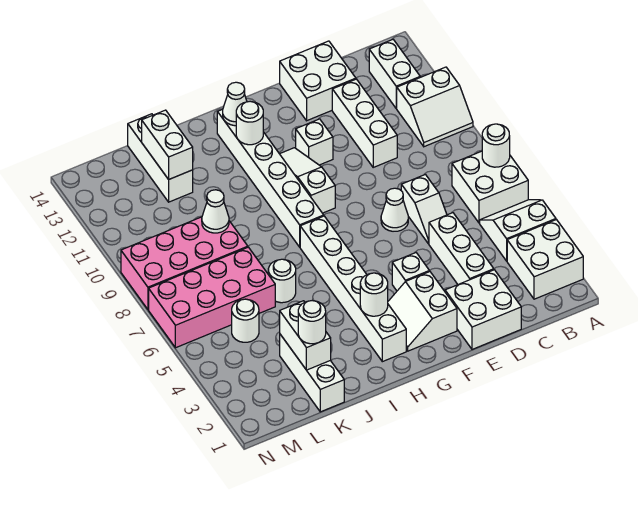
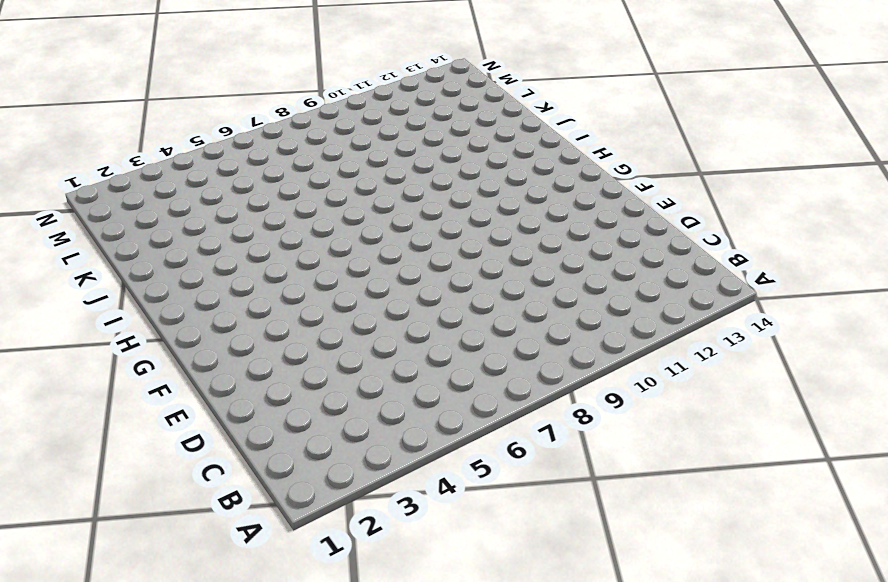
none -> white brick A2:B3 level 1
none -> white slope A4:B5 level 1 top 4
none -> white brick A6:B7 level 1
none -> white slope A10:B11 level 1 top 11

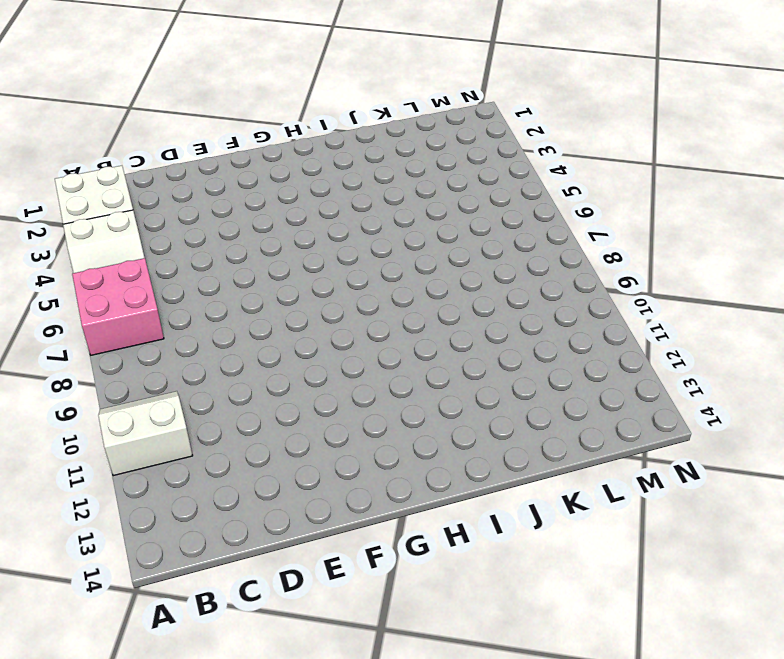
pink brick A6:B7 level 1 -> white brick A6:B7 level 1
none -> white brick B12:B13 level 1
none -> white brick D1:E2 level 1
none -> white brick D3:D5 level 1
none -> white slope D6:D7 level 1 top 7

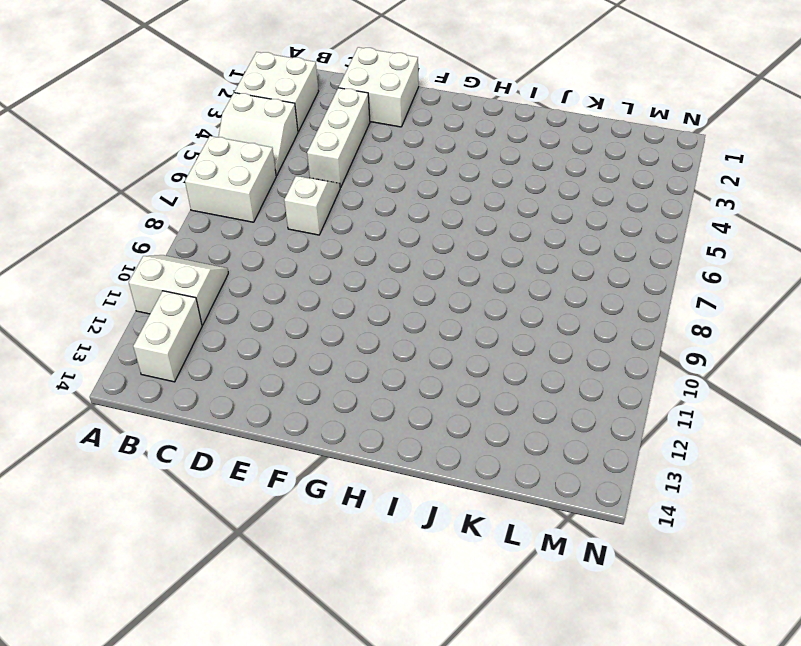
none -> white brick D10:D12 level 1
none -> white brick D13:E14 level 1
none -> white cone E7 level 1
none -> white slope F2:G3 level 1 top F

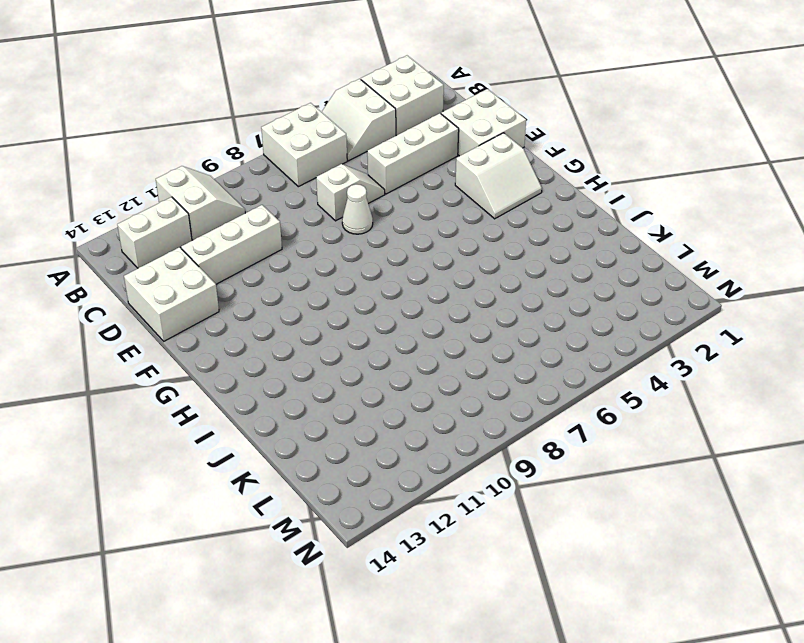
none -> white brick F4 level 1
none -> white brick F11 level 1
none -> white slope G9:G11 level 1 top 9
none -> white brick H2:H7 level 1

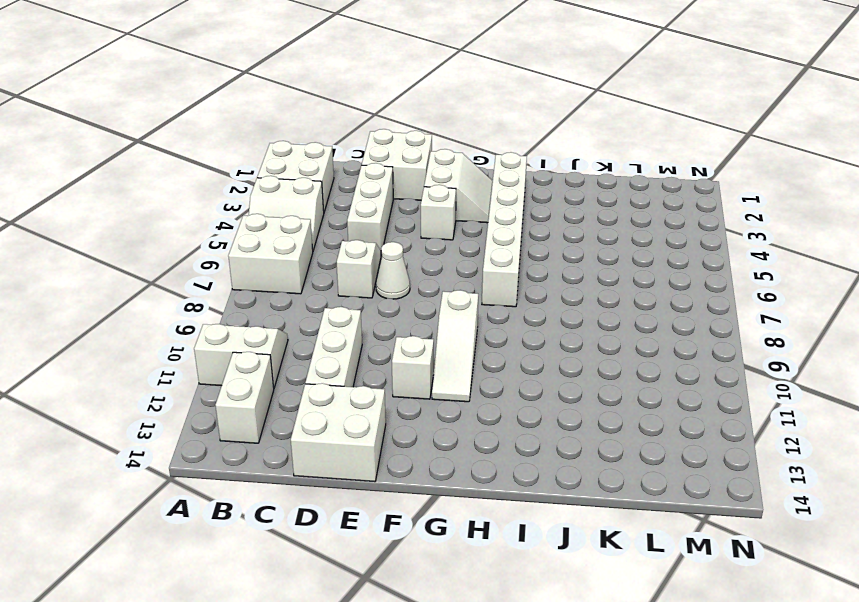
none -> white brick H8:H13 level 1
none -> white round brick J6 level 1
none -> white brick K1:K3 level 1
none -> pink brick K6:N7 level 1

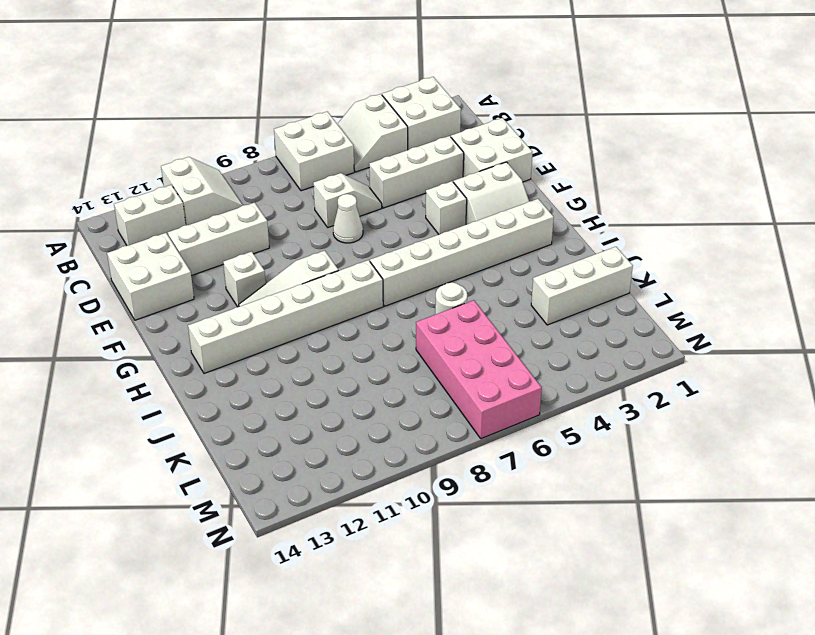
none -> pink brick K8:N9 level 1
none -> white brick K12:K14 level 1
none -> white round brick L5 level 1
none -> white round brick A7 level 2

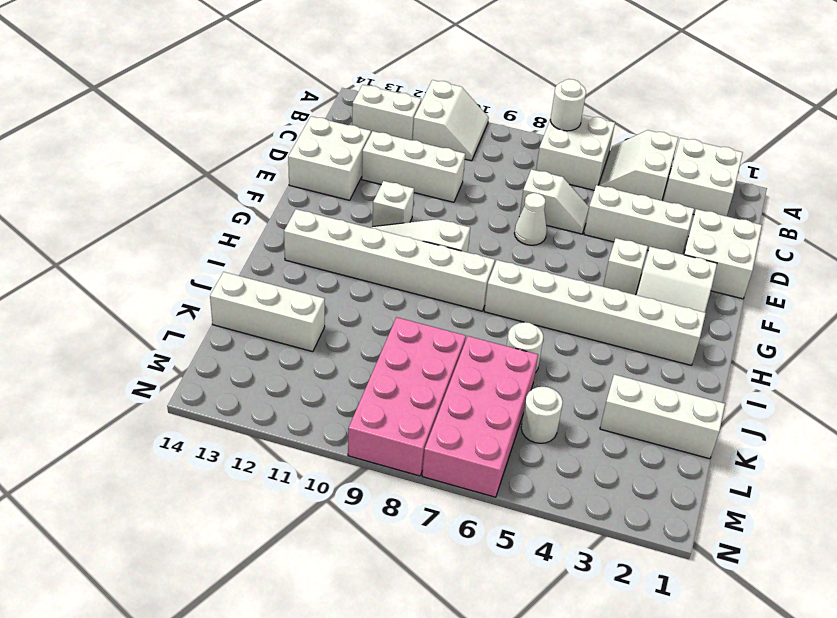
none -> white round brick H3 level 2
none -> white round brick H12 level 2
none -> white cone H13 level 2
none -> white brick K2:K3 level 2

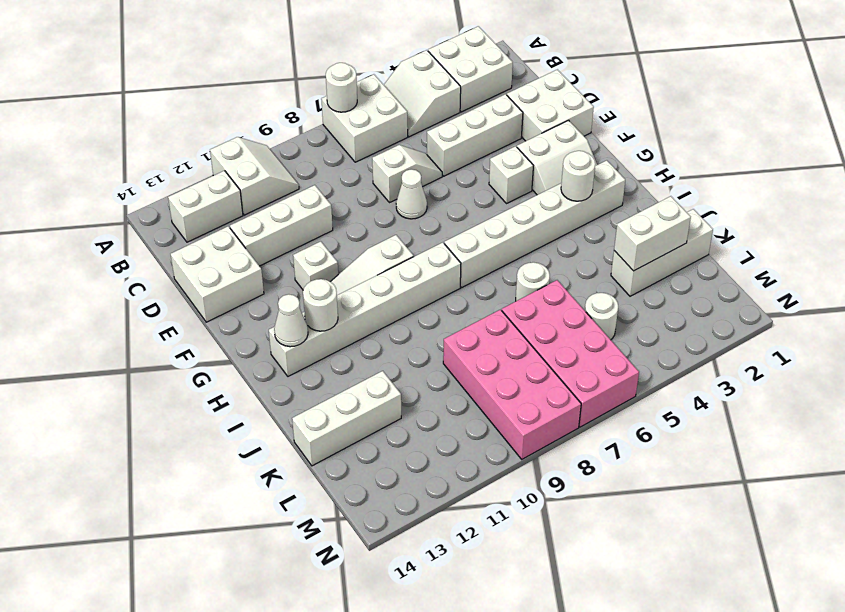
none -> white cone K9 level 2
none -> white brick K12:K13 level 2
none -> white round brick K2 level 3

